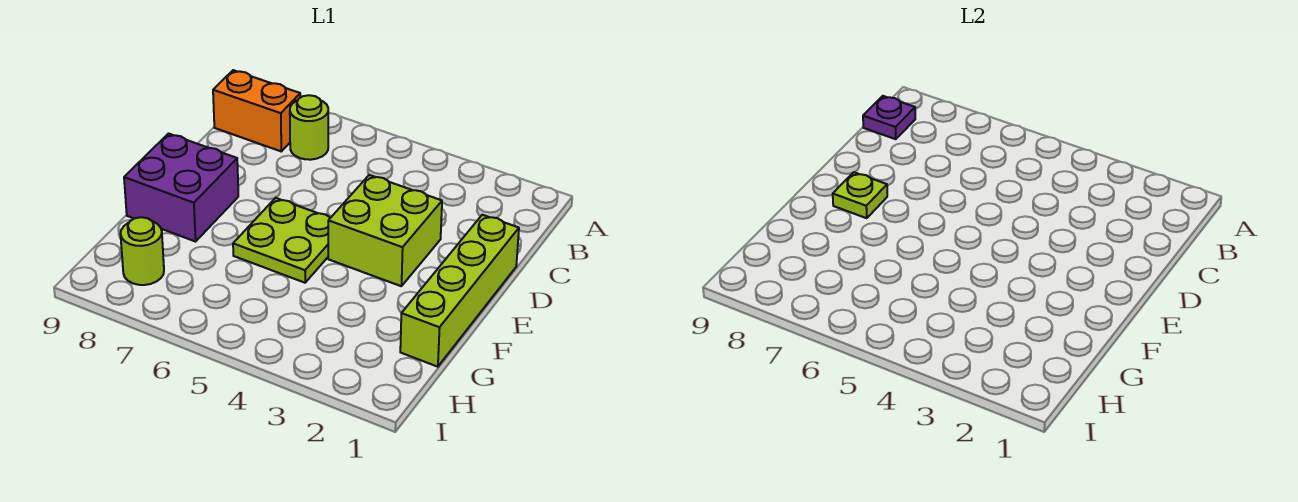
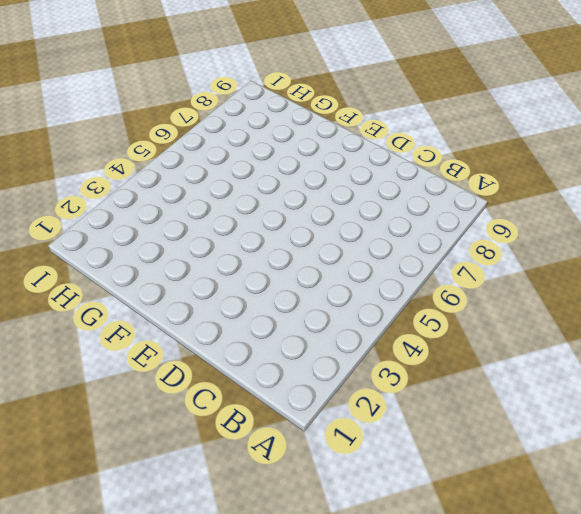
none -> lime round brick B7 level 1
none -> orange brick B8:B9 level 1

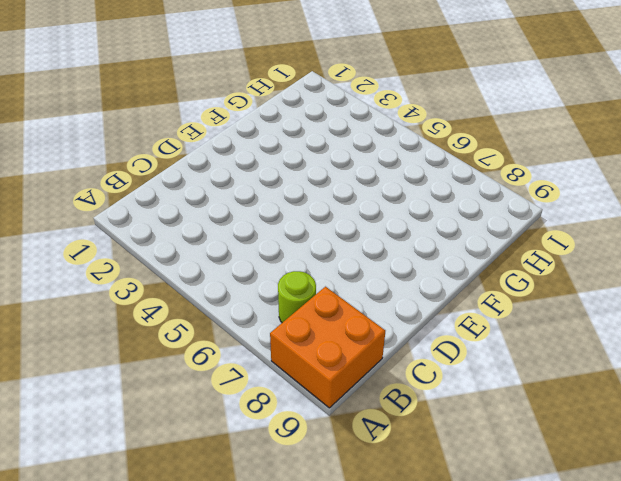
orange brick A8:B9 level 1 -> orange brick B8:B9 level 1
none -> lime brick D1:G1 level 1
none -> lime brick D3:E4 level 1

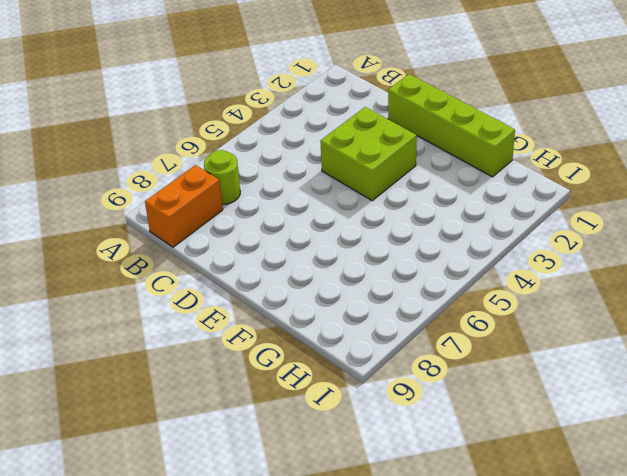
none -> lime plate E5:F6 level 1
none -> purple brick E8:F9 level 1

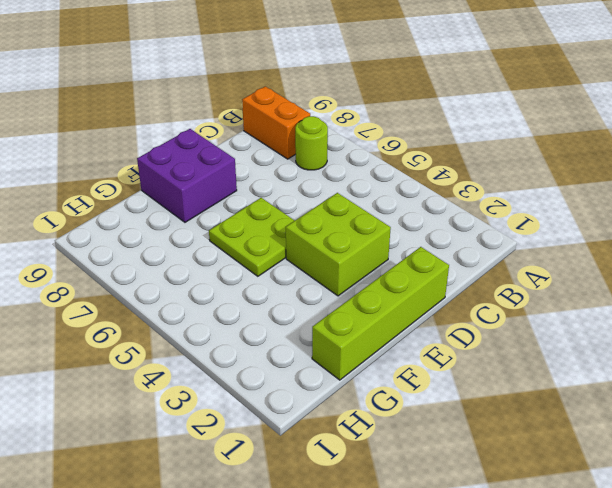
none -> lime round brick H8 level 1
none -> purple plate B9 level 2

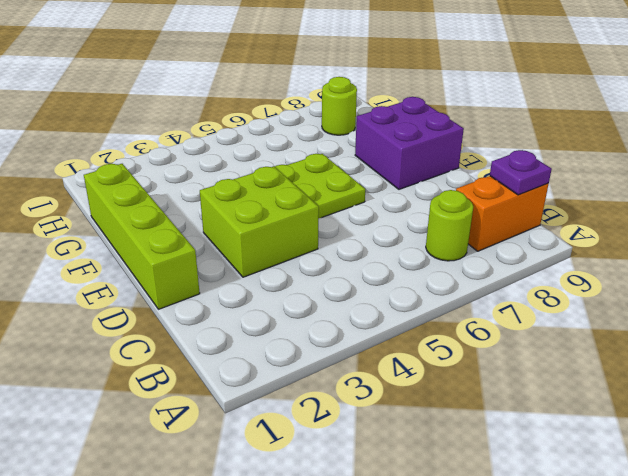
none -> lime plate E8 level 2

